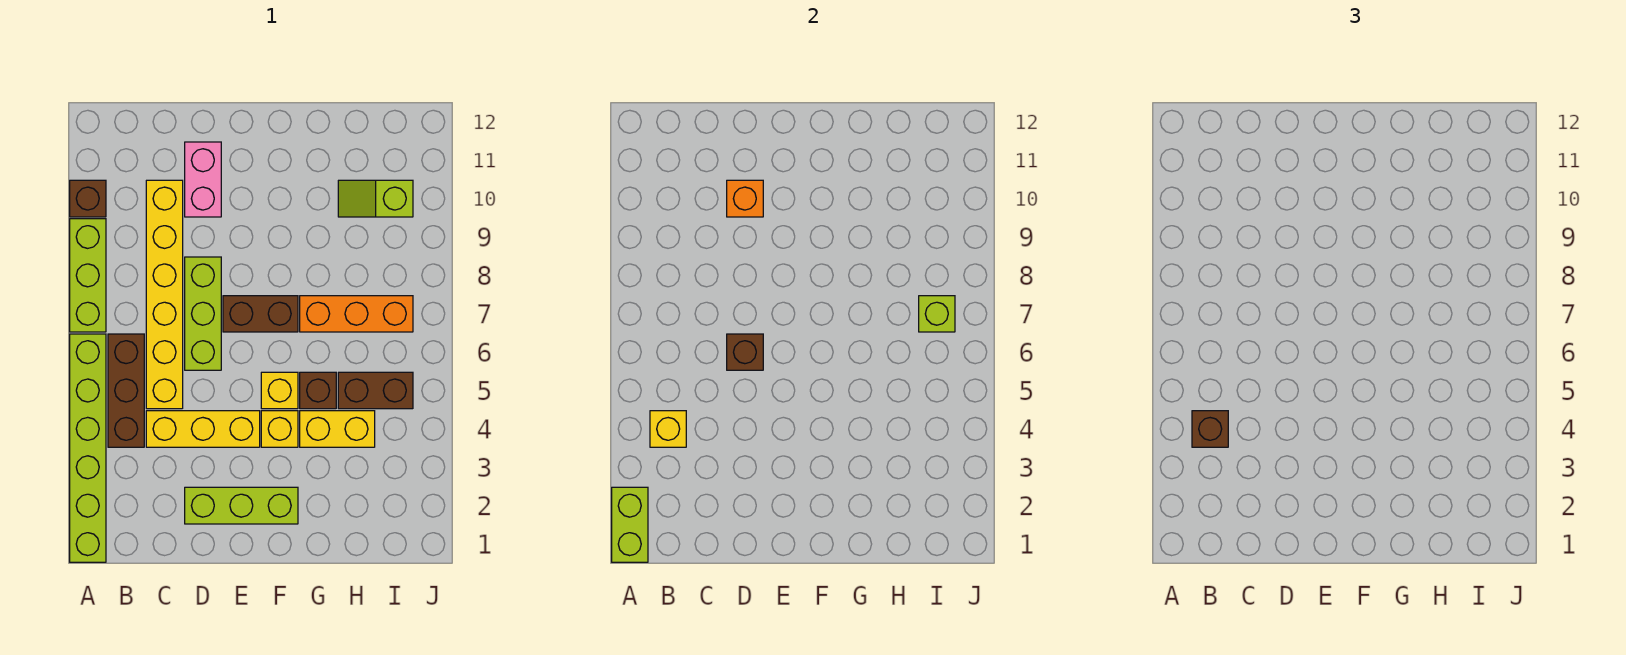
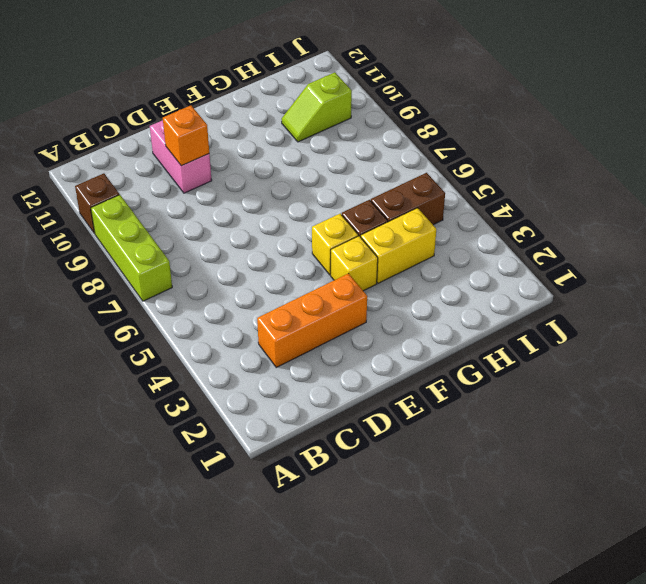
orange brick C3:E3 level 1 -> orange brick G7:I7 level 1
none -> lime brick A1:A6 level 1
none -> brown brick B4:B6 level 1
none -> yellow brick C4:E4 level 1

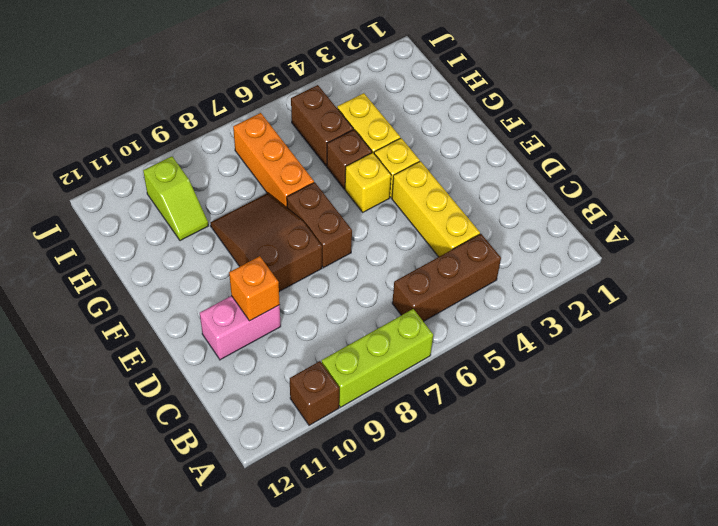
brown slope E8:G9 level 1 top E -> none
none -> lime brick A1:A6 level 1
none -> yellow brick C5:C10 level 1
none -> lime brick D2:F2 level 1

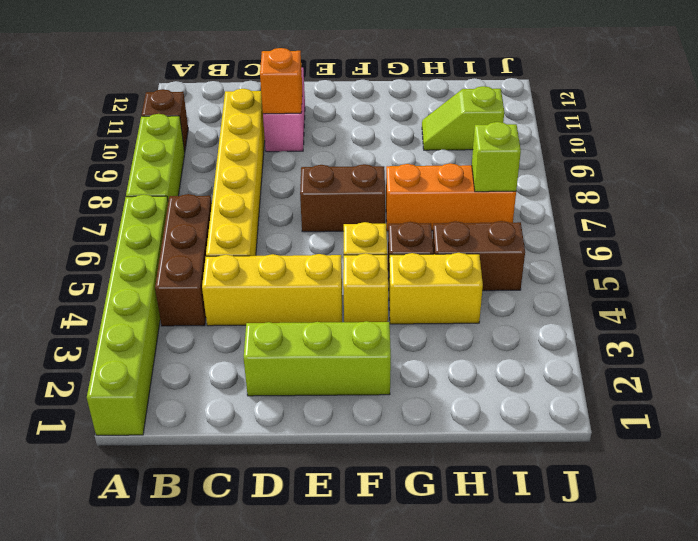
none -> lime brick D6:D8 level 1
none -> lime brick A1:A2 level 2
none -> yellow brick B4 level 2

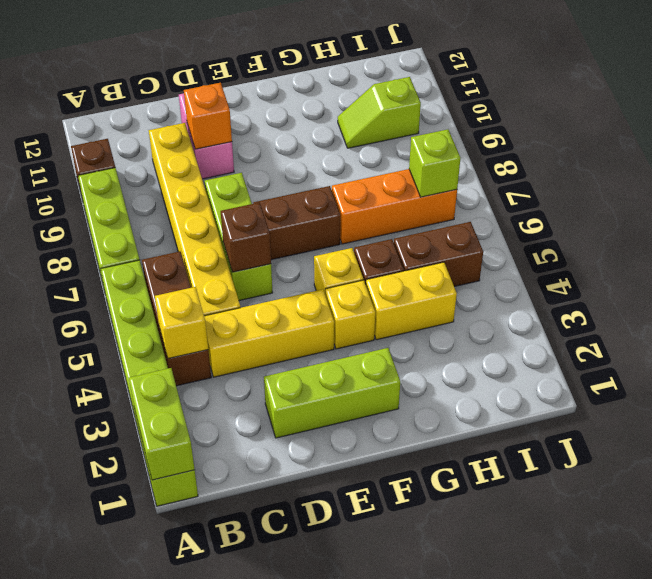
none -> brown brick B4 level 3

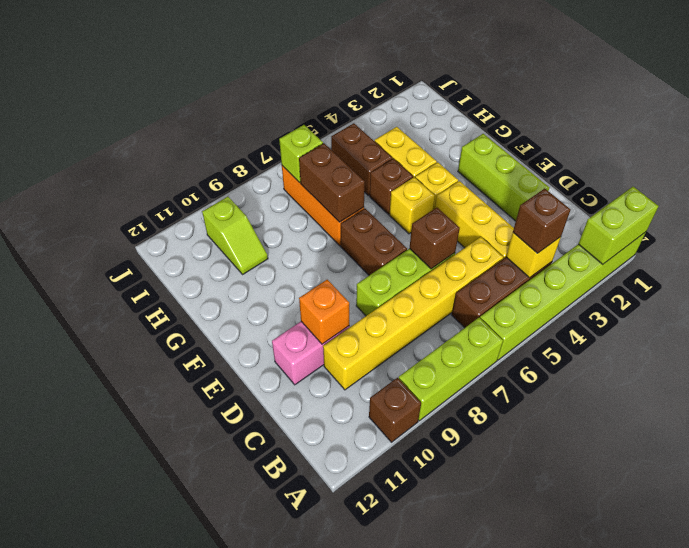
brown brick G7:H7 level 2 -> none

